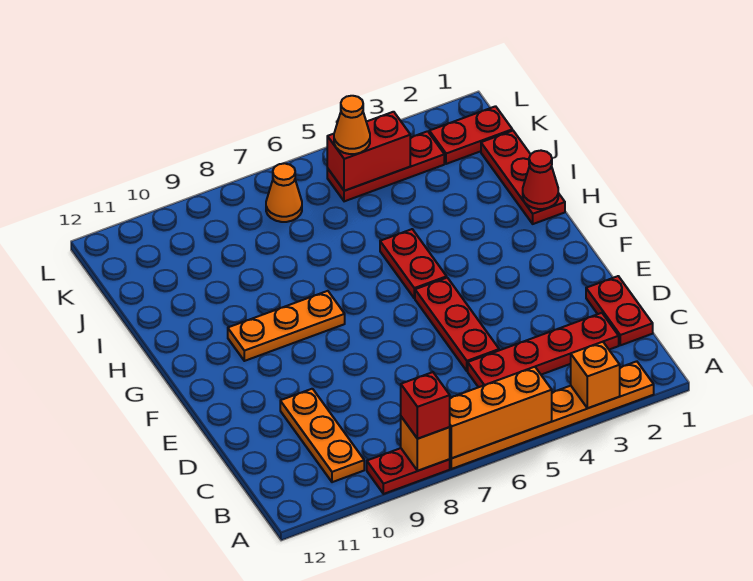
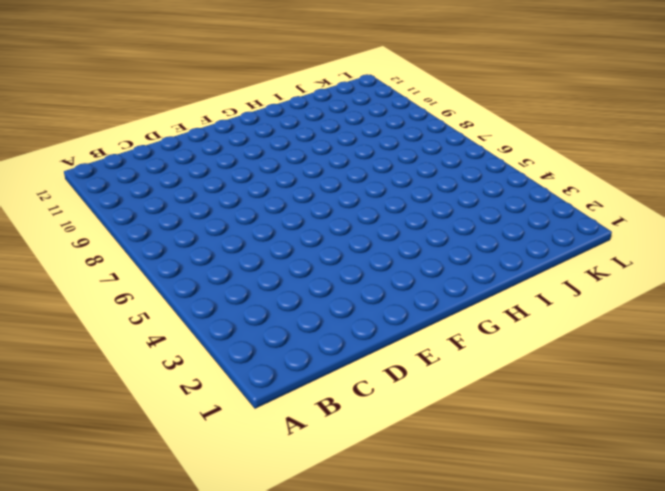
none -> orange plate A2:A7 level 1
none -> red plate A8:A9 level 1
none -> orange plate B10:D10 level 1

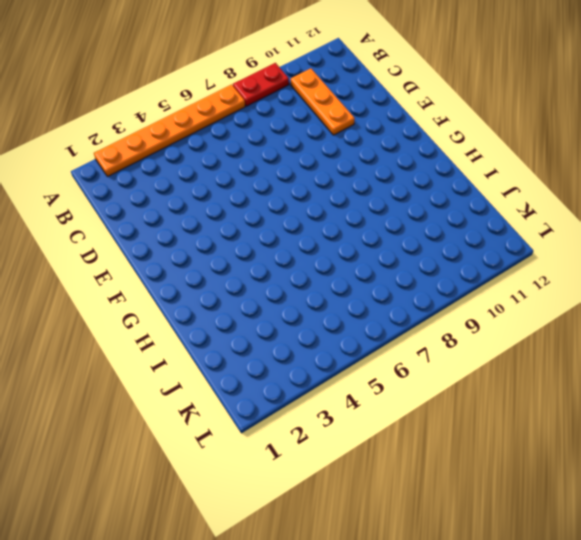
none -> red plate C1:D1 level 1
none -> red plate C2:C5 level 1
none -> red plate D5:F5 level 1

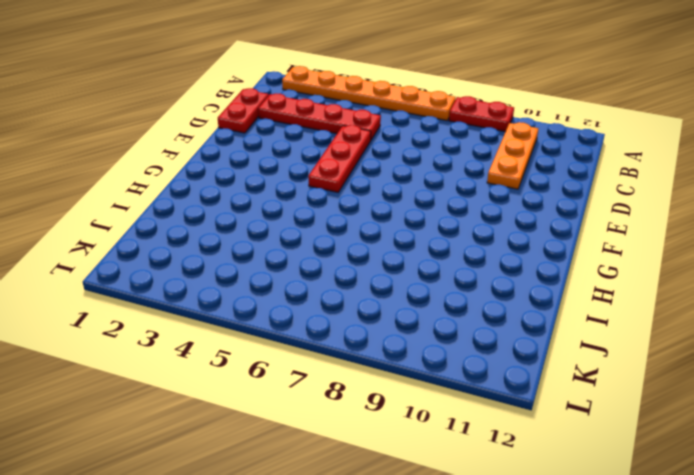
none -> red plate G5:H5 level 1
none -> orange plate G8:G10 level 1
none -> red plate H1:J1 level 1

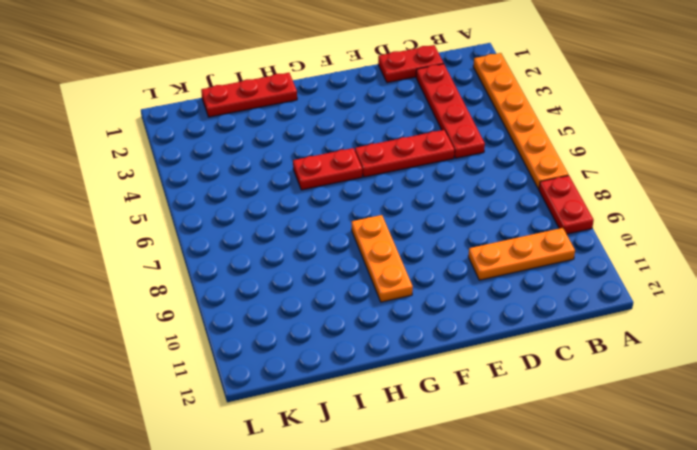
none -> red plate K1:K2 level 1
none -> red plate K3:K5 level 1
none -> orange cone K7 level 1

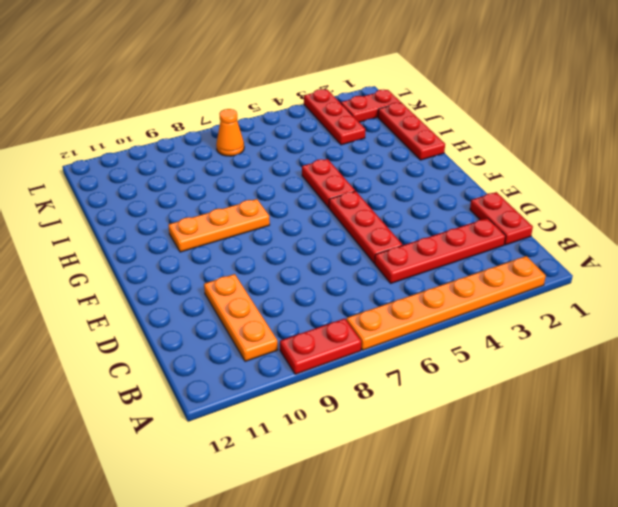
red plate J3:L3 level 1 -> red plate K3:K5 level 1
none -> orange brick A3 level 2
none -> orange brick A5:A7 level 2
none -> orange brick A8 level 2

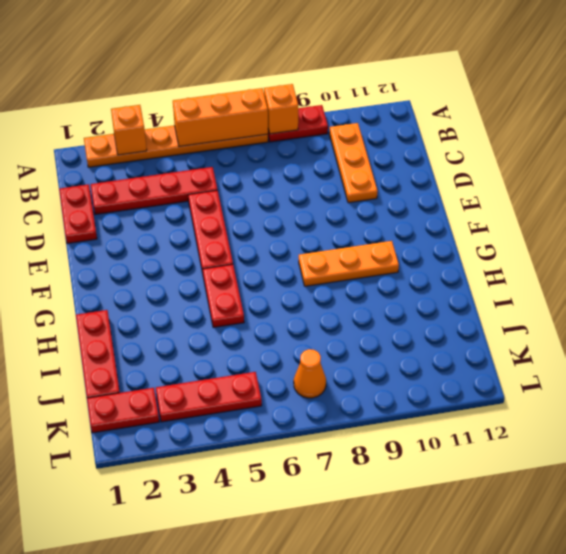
none -> red cone H1 level 2
none -> red brick K4:K5 level 2
none -> red brick A8 level 3

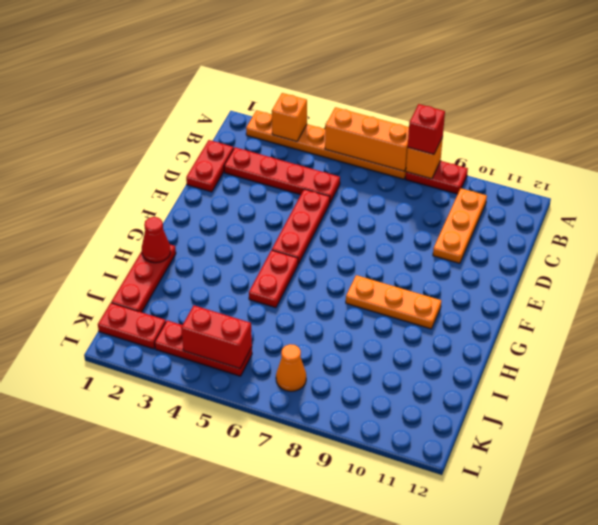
none -> orange cone K5 level 3

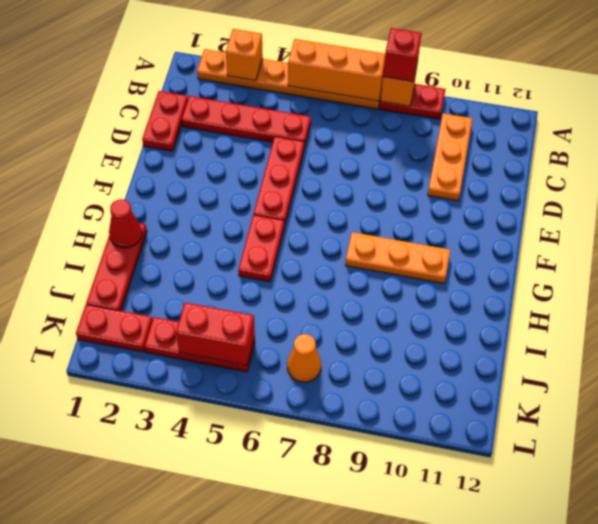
none -> orange cone K5 level 3

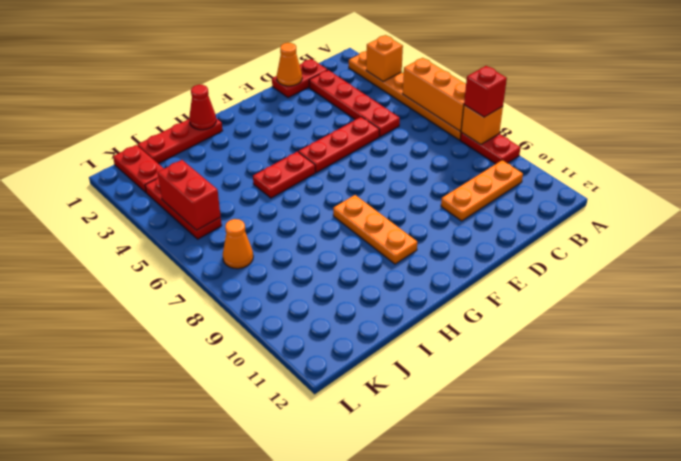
orange cone D1 level 2 -> orange cone K5 level 3

